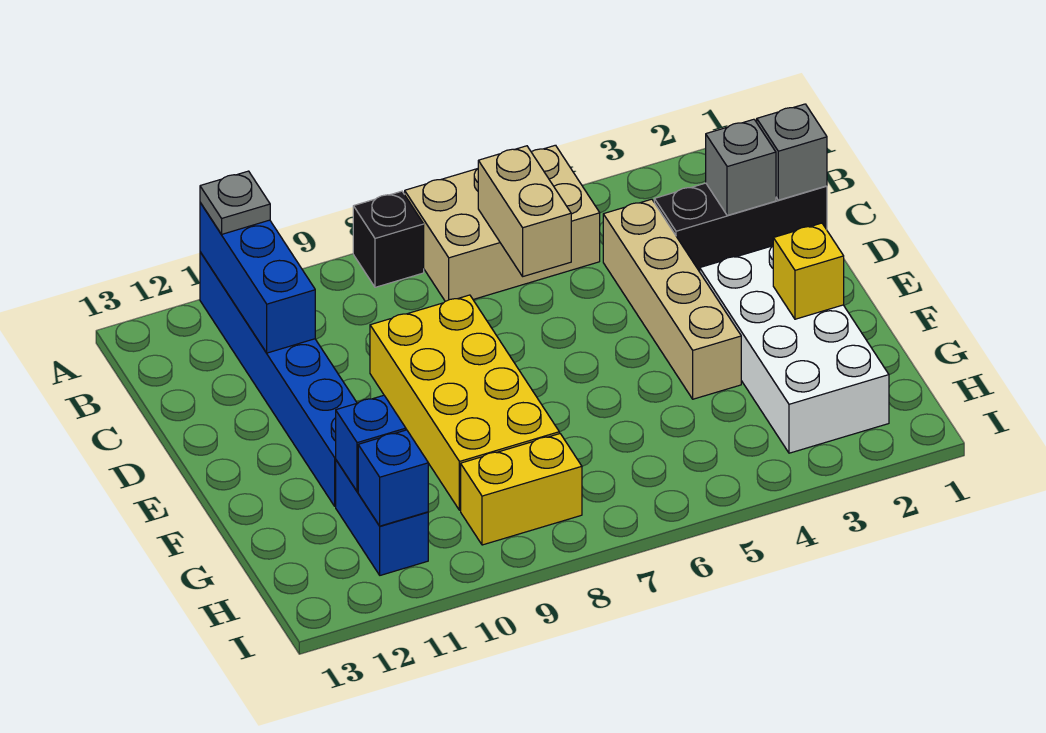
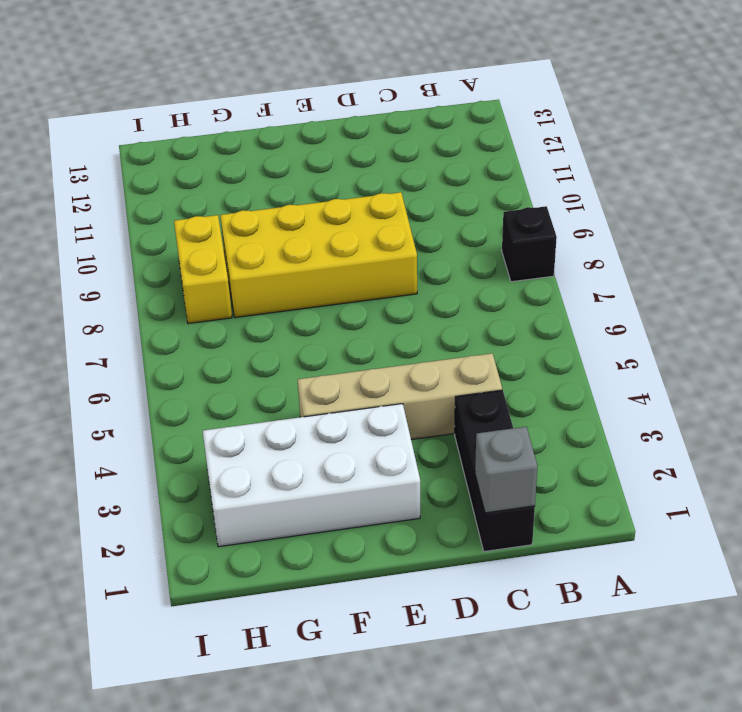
none -> tan brick A5:B7 level 1
none -> blue brick A11:F11 level 1
none -> blue brick G11:H11 level 1

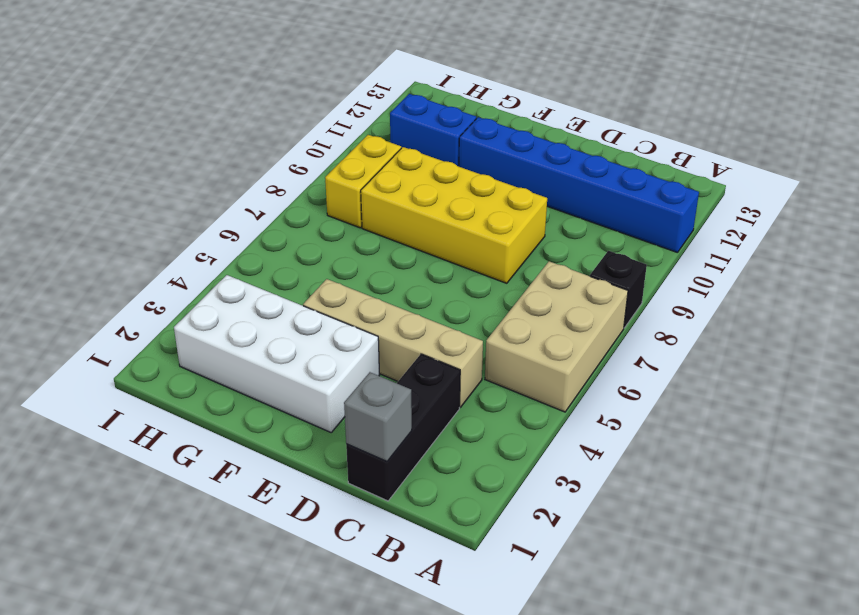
none -> blue brick A11:C11 level 2
none -> tan brick B6:C6 level 2
none -> grey brick C2 level 2

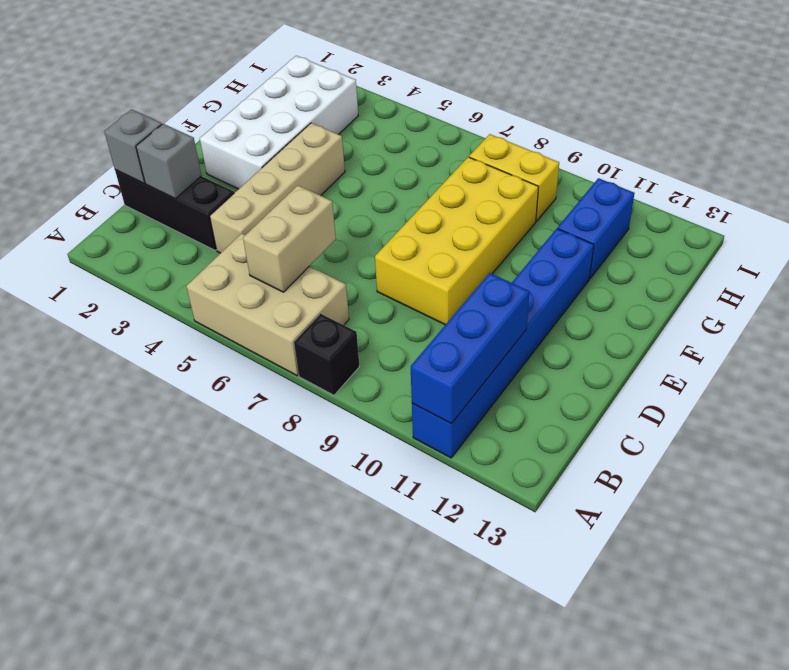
none -> yellow brick F2 level 2
none -> blue brick G11 level 2
none -> blue brick H11 level 2

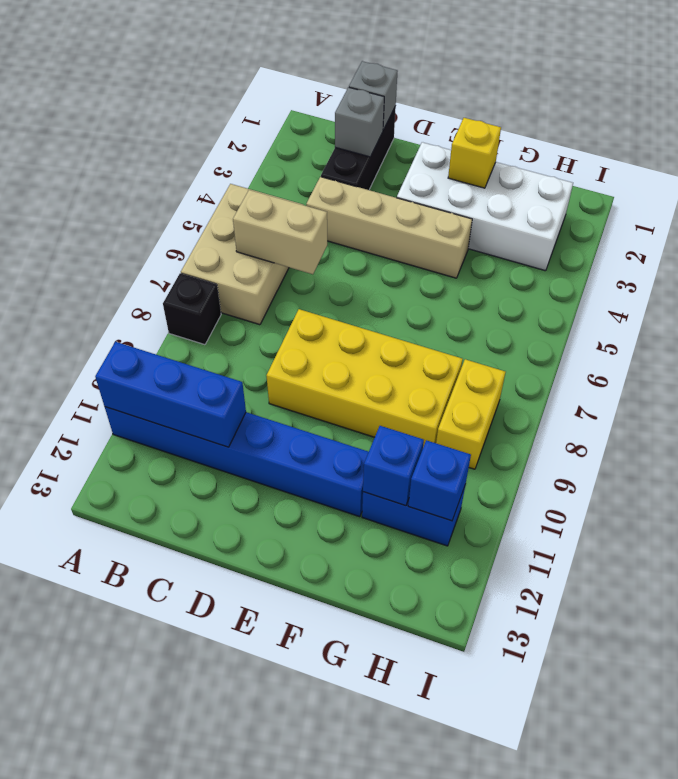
none -> grey plate A11 level 3

